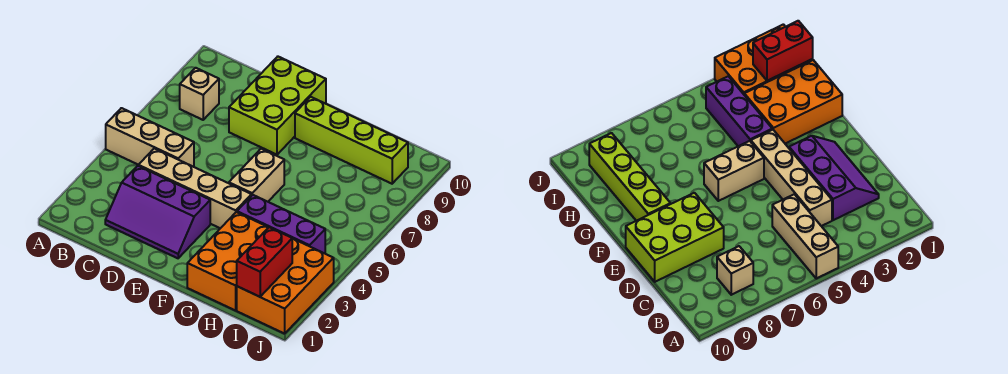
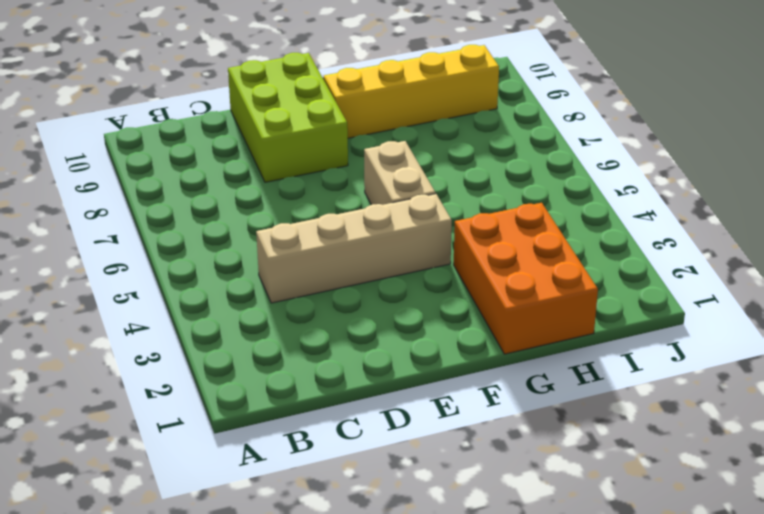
yellow brick F9:I9 level 1 -> lime brick F9:I9 level 1
none -> tan brick A5:C5 level 1
none -> tan brick B8 level 1

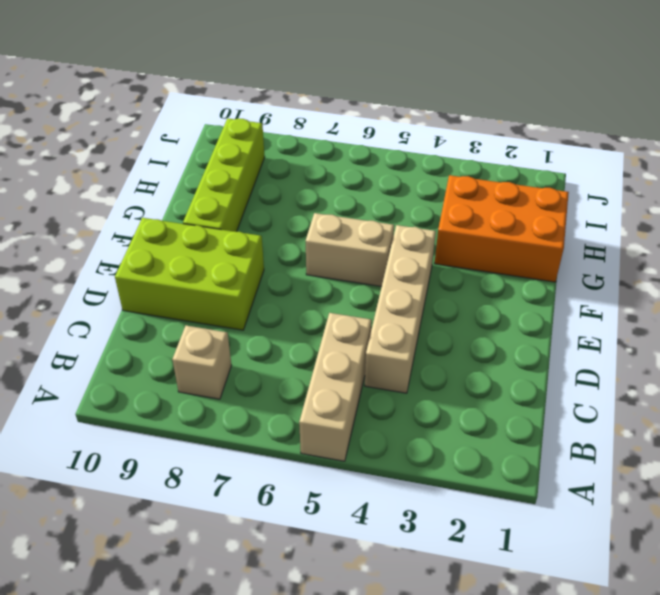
none -> purple slope C2:E3 level 1 top 3
none -> purple brick G4:I4 level 1

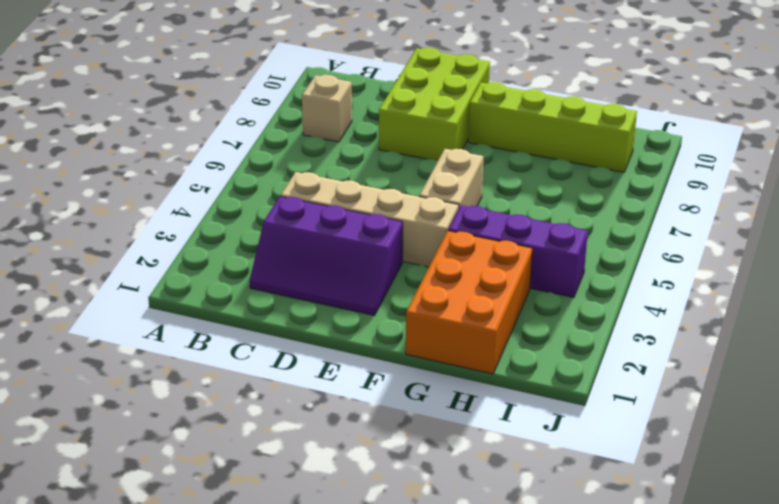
none -> tan brick A5:C5 level 1
none -> orange brick I1:J3 level 1

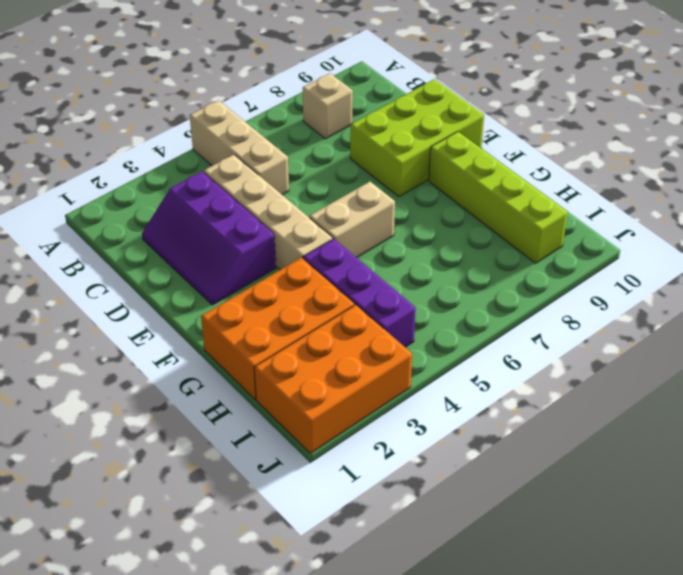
none -> red brick I1:I2 level 2

